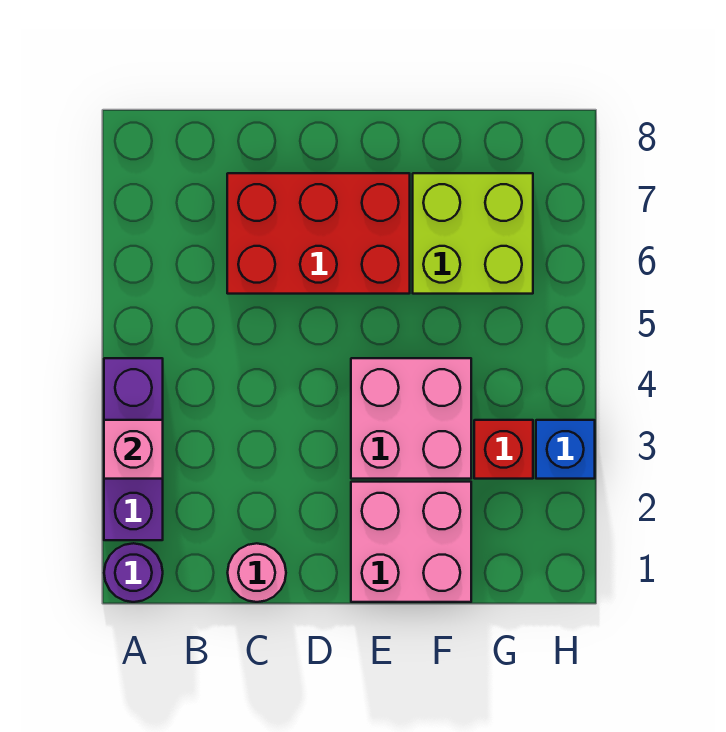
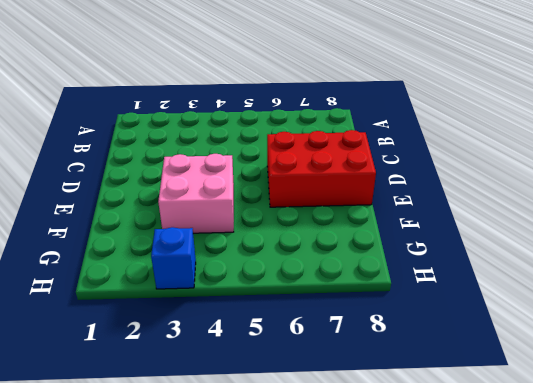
red brick D6:E8 level 1 -> red brick C6:E7 level 1
none -> purple round brick A1 level 1
none -> purple brick A2:A4 level 1

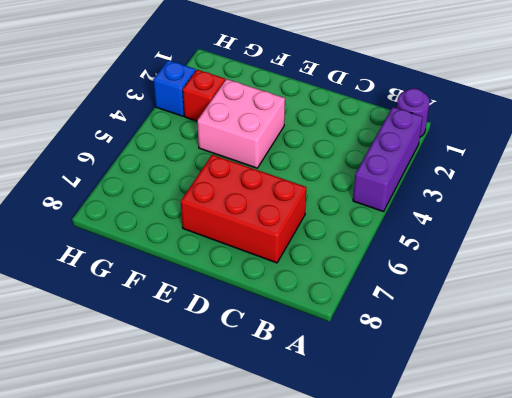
none -> pink round brick C1 level 1
none -> pink brick E1:F2 level 1

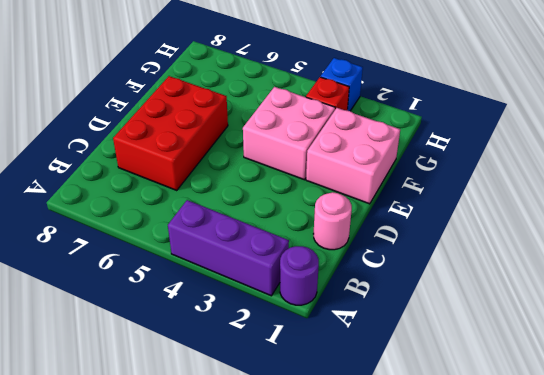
none -> lime brick F6:G7 level 1
none -> pink brick A3 level 2

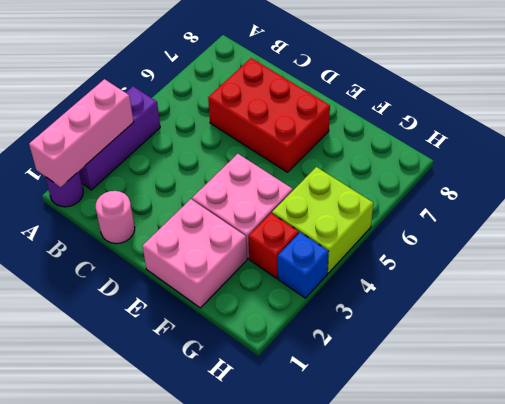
pink brick A1:A3 level 2 -> pink brick A3 level 2
lime brick G4:H5 level 1 -> lime brick F6:G7 level 1

